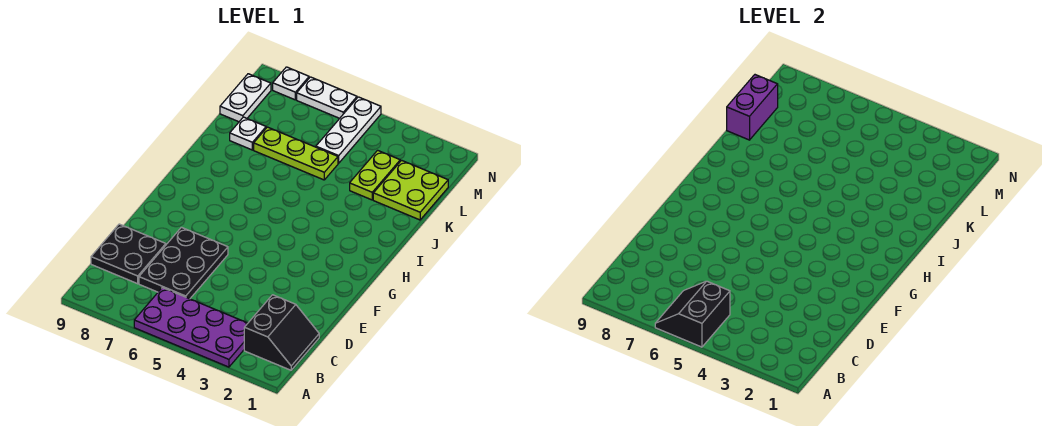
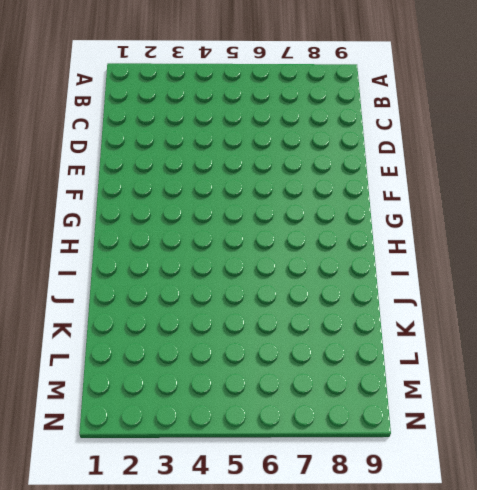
none -> purple plate A3:B6 level 1
none -> black slope B1:C2 level 1 top 2
none -> black plate C6:E7 level 1

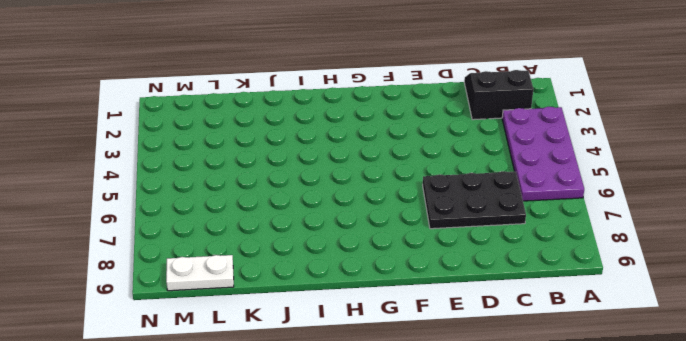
none -> black plate C8:D9 level 1
none -> lime plate K1:L2 level 1
none -> lime plate K3:L3 level 1

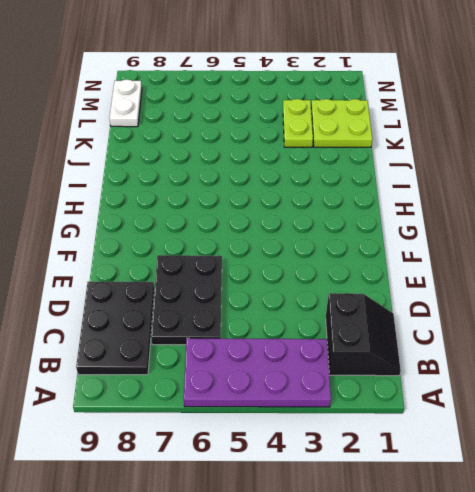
black plate B8:D9 level 1 -> black plate C8:D9 level 1
none -> lime plate K5:K7 level 1
none -> white plate K8 level 1
none -> white plate L5:N5 level 1

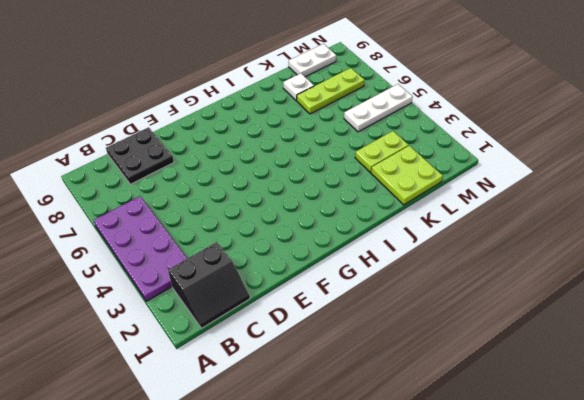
lime plate K7:M7 level 1 -> lime plate K5:K7 level 1
none -> black plate C6:E7 level 1
none -> white plate N6:N7 level 1
none -> white plate N8 level 1

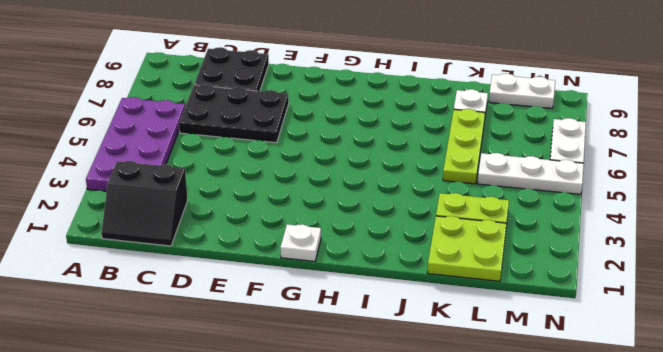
white plate G1 level 1 -> white plate N8 level 1
none -> black slope A5:B6 level 2 top 5
none -> purple brick K9:L9 level 2

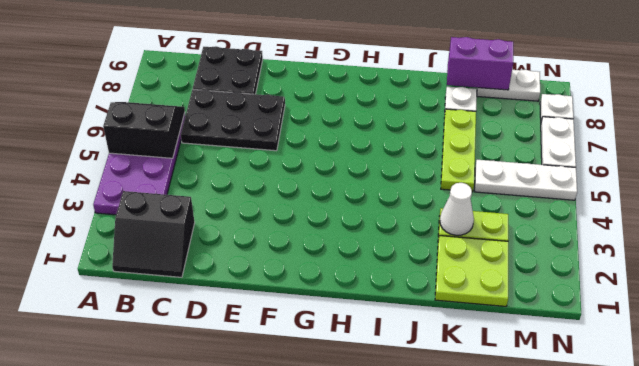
white cone K3 level 2 -> none

